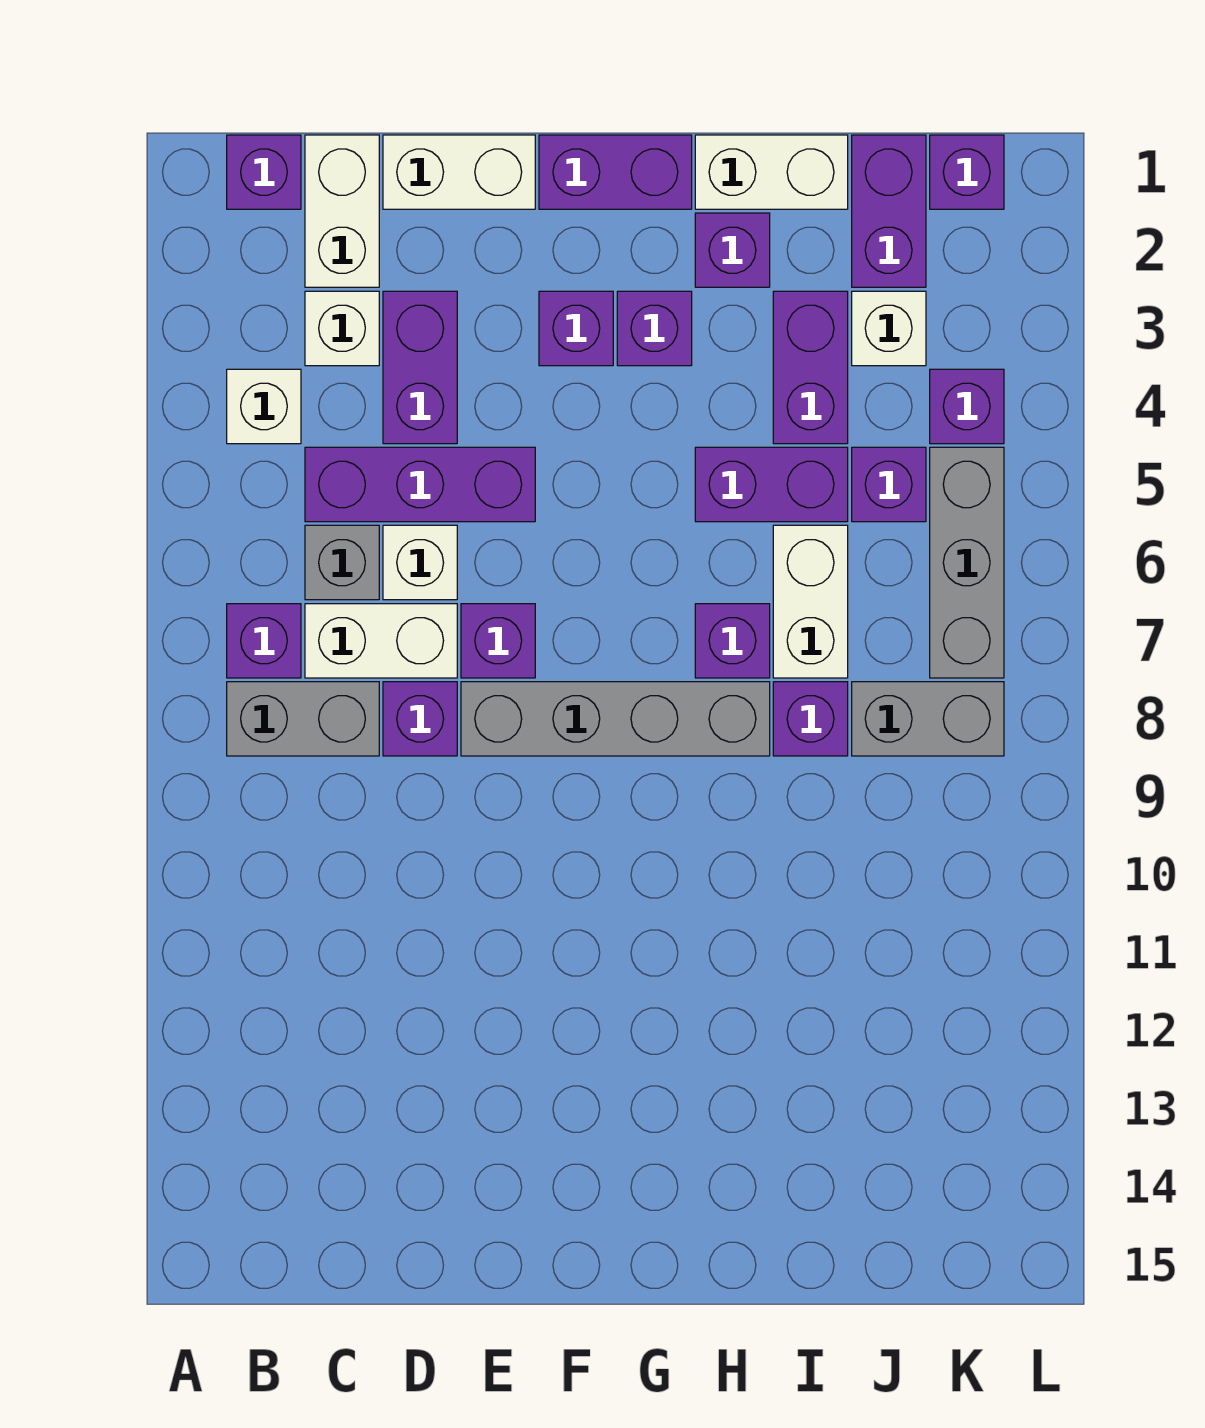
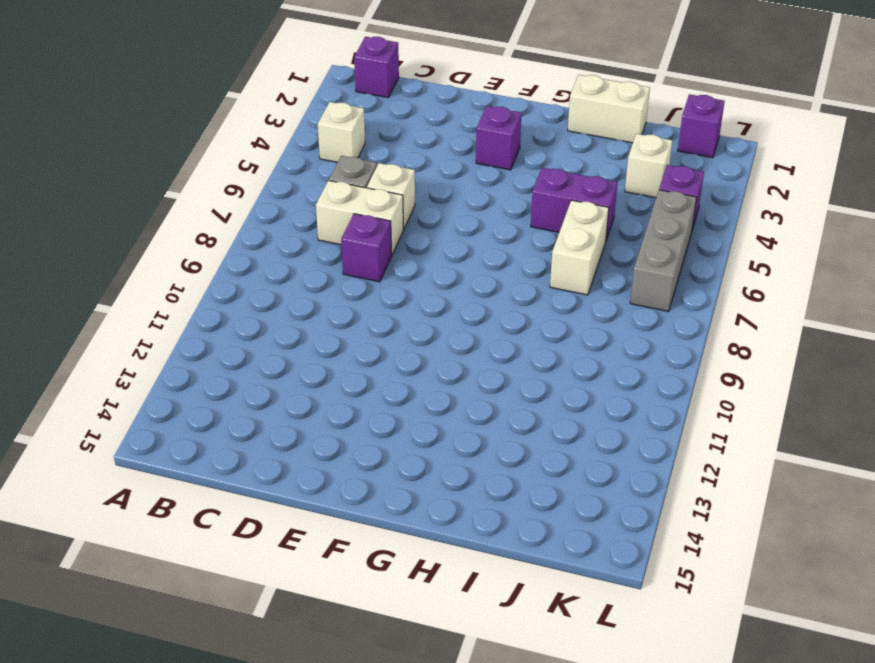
none -> purple brick B7 level 1
none -> grey brick B8:C8 level 1
none -> white brick C1:C2 level 1
none -> white brick C3 level 1

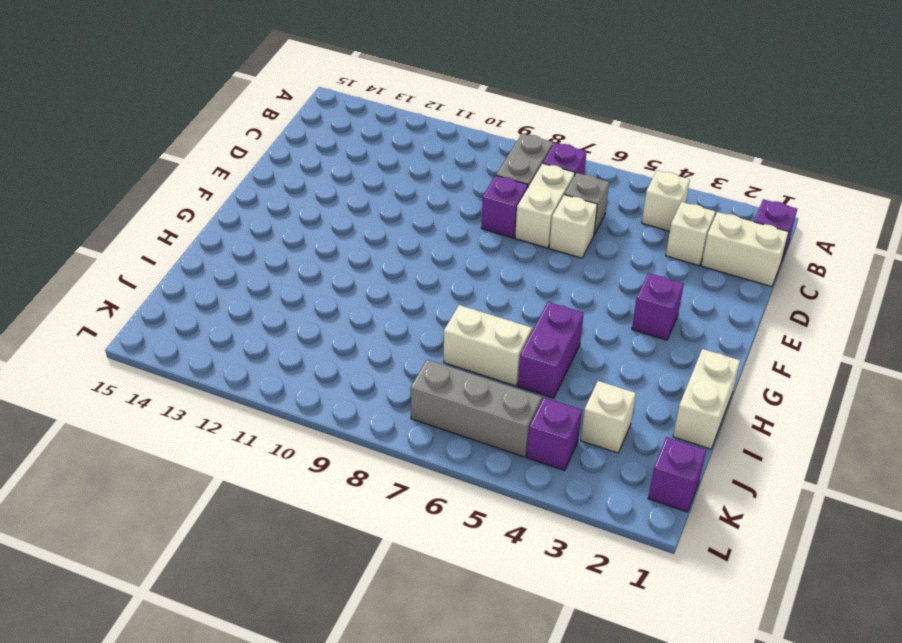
none -> purple brick C5:E5 level 1
none -> white brick D1:E1 level 1
none -> purple brick D3:D4 level 1
none -> purple brick E7 level 1

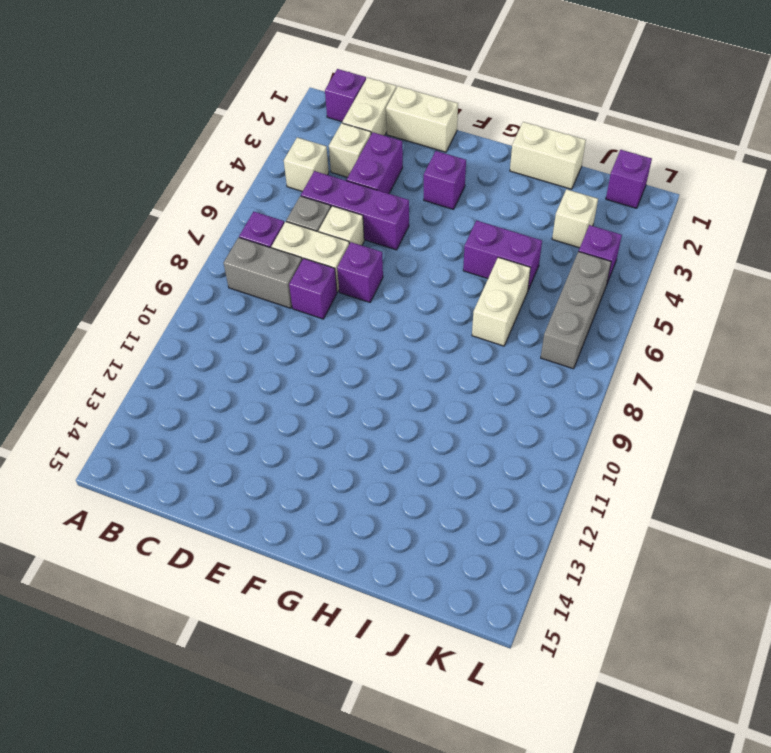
none -> grey brick E8:H8 level 1
none -> purple brick F1:G1 level 1
none -> purple brick G3 level 1
none -> purple brick H2 level 1

